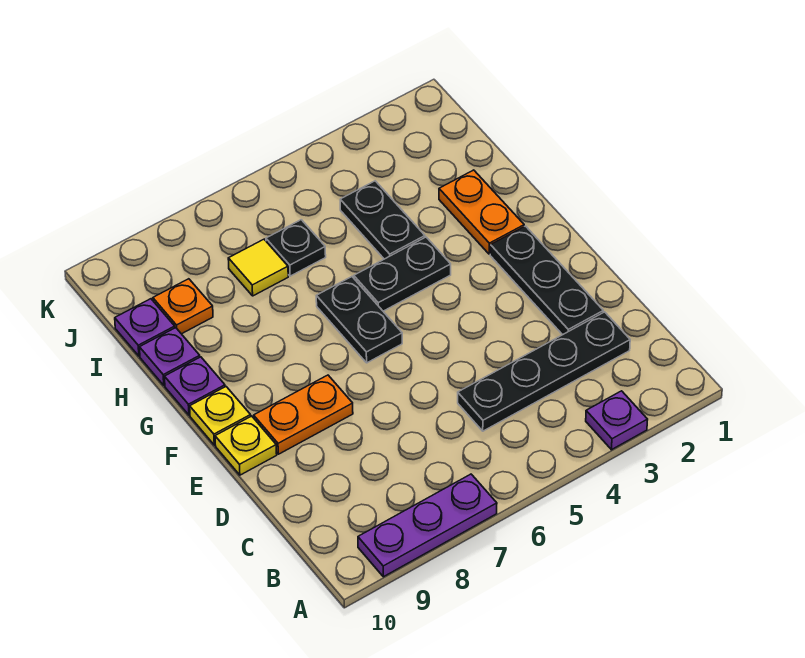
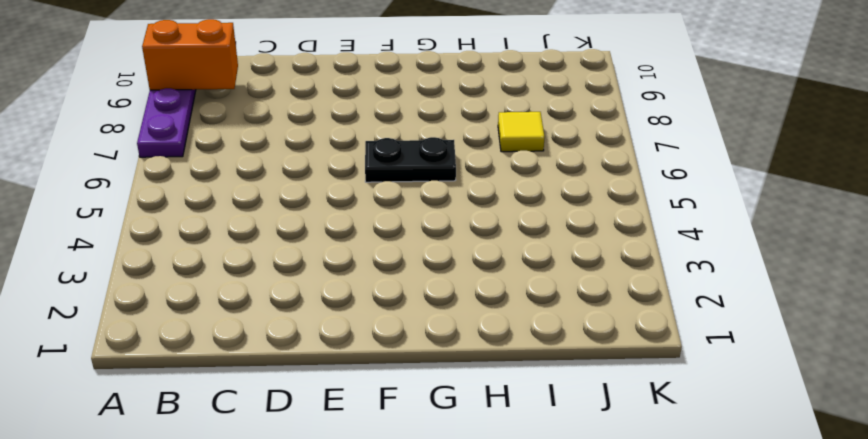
orange brick A9:B9 level 2 -> none
none -> purple plate A3 level 1
none -> black plate C2:C5 level 1
none -> black plate D2:F2 level 1

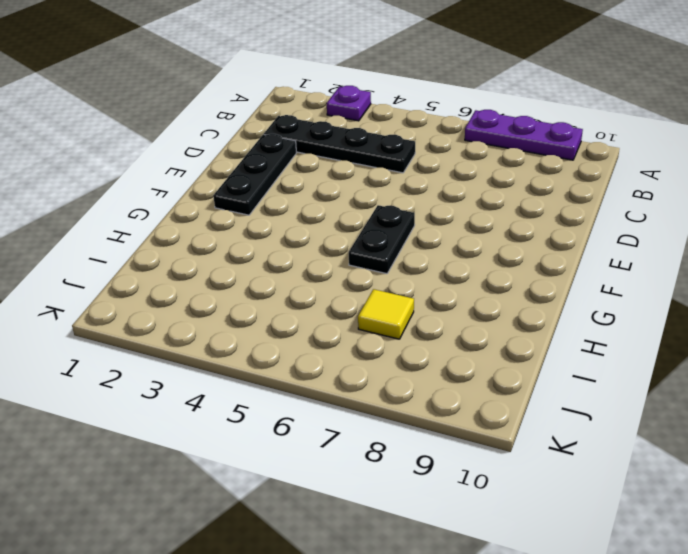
none -> orange plate E8:E9 level 1
none -> yellow plate E10 level 1
none -> yellow plate F10 level 1

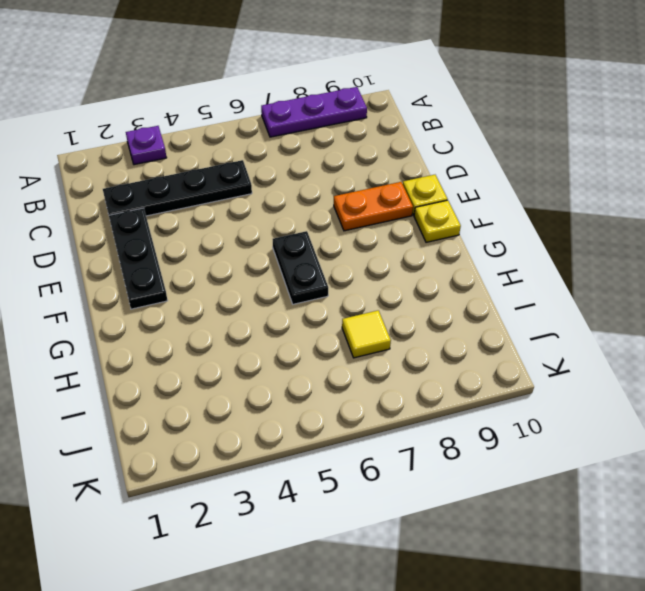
none -> orange plate G2:H2 level 1
none -> black plate G4:G5 level 1
none -> purple plate G10 level 1

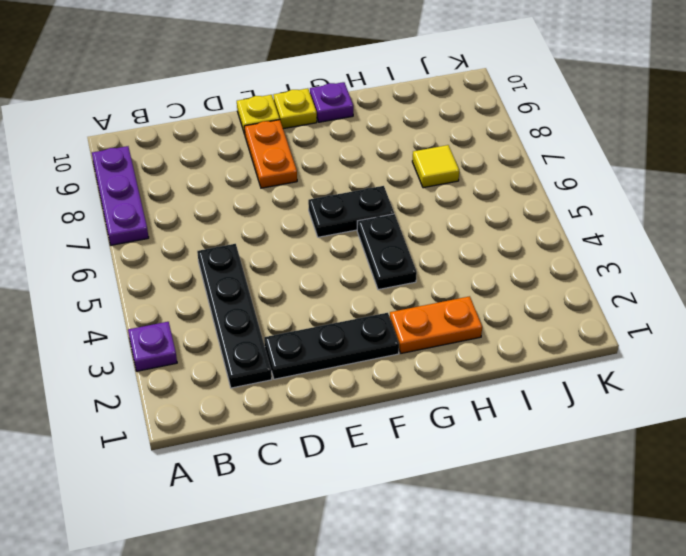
none -> black plate H4:I4 level 1
none -> purple plate H10 level 1
none -> black plate I6 level 1

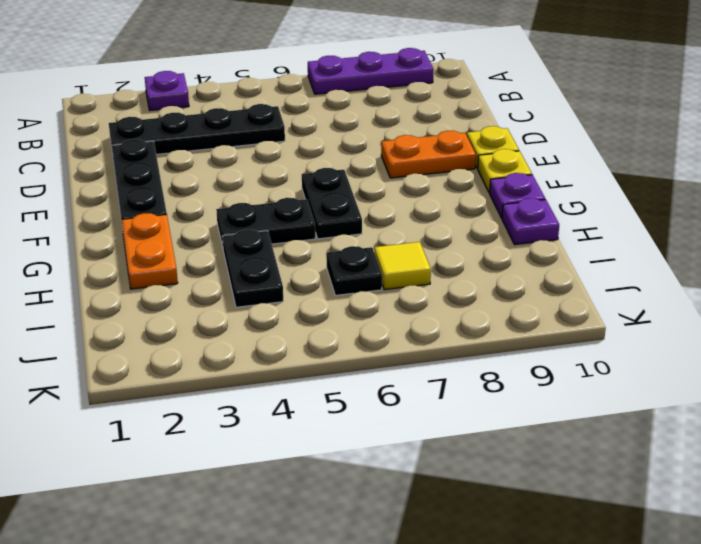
none -> orange plate I9 level 1
none -> purple plate I10 level 1

